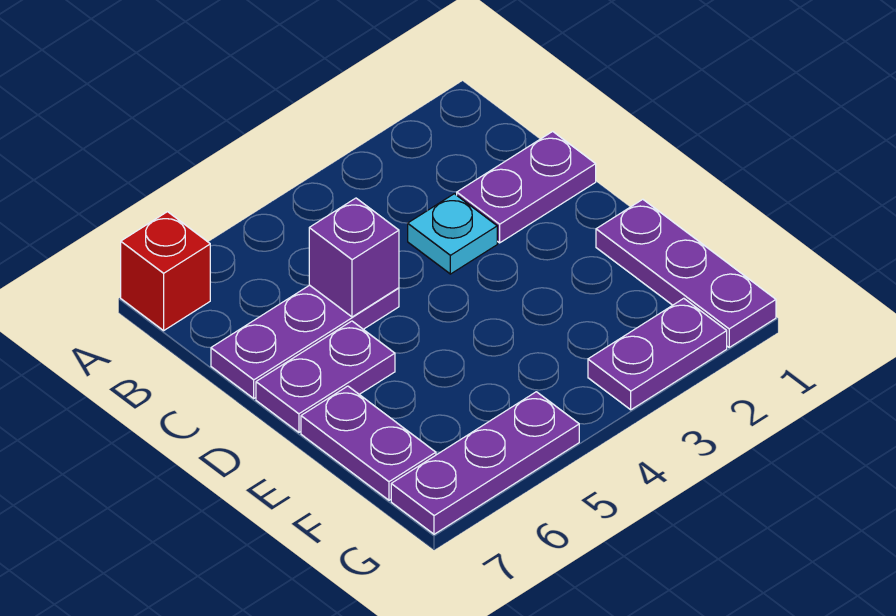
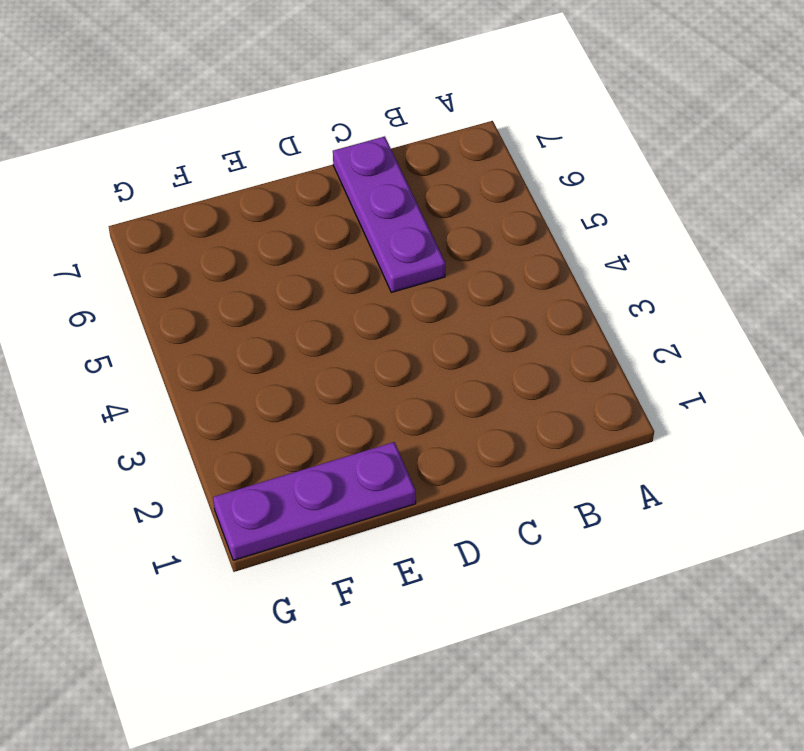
none -> red brick A7 level 1
none -> purple plate C1:C2 level 1

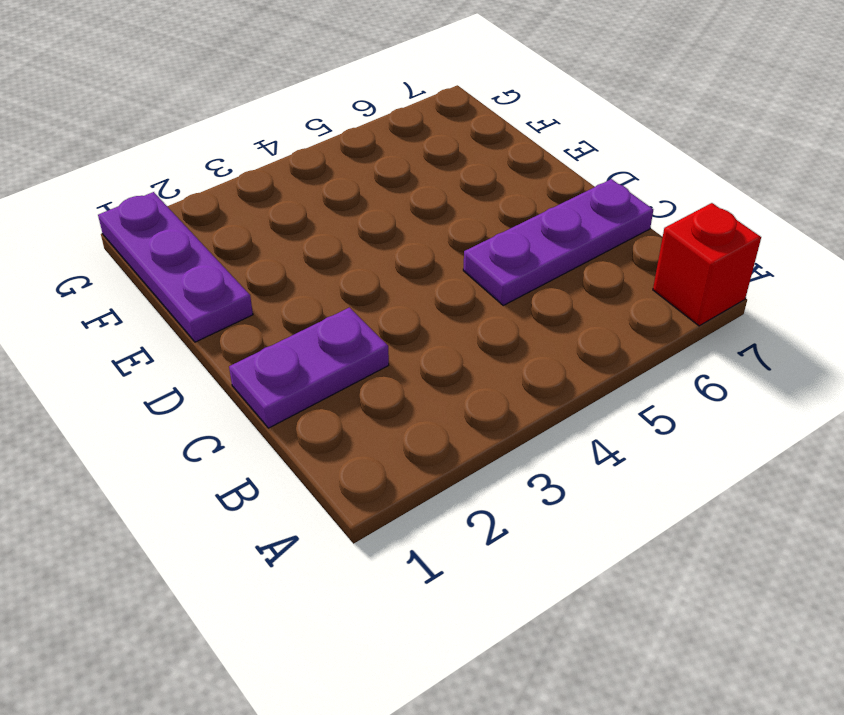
none -> cyan plate C3 level 1
none -> purple plate D6:D7 level 1

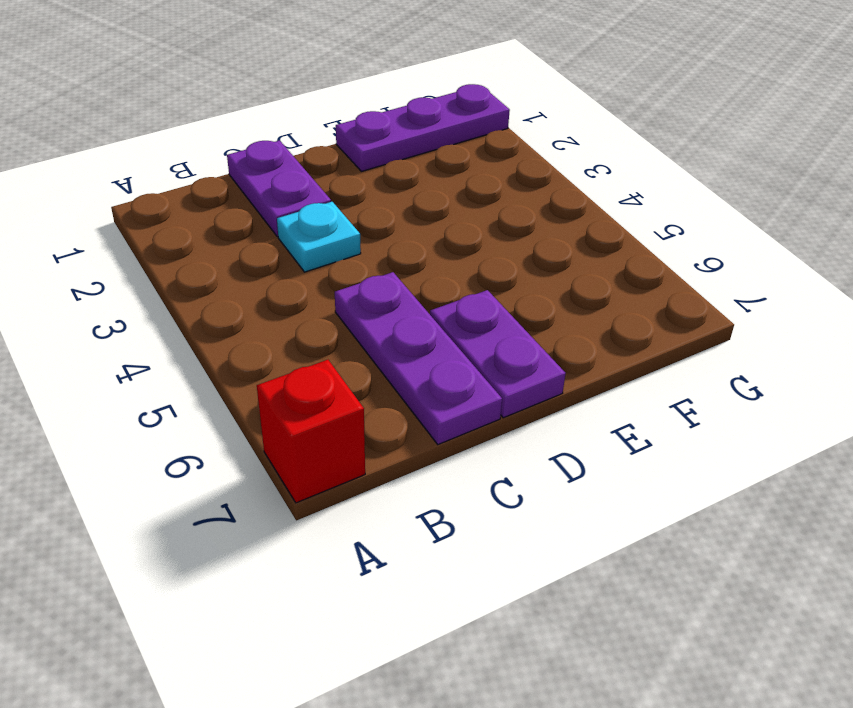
none -> purple plate E7:F7 level 1
none -> purple plate G2:G3 level 1

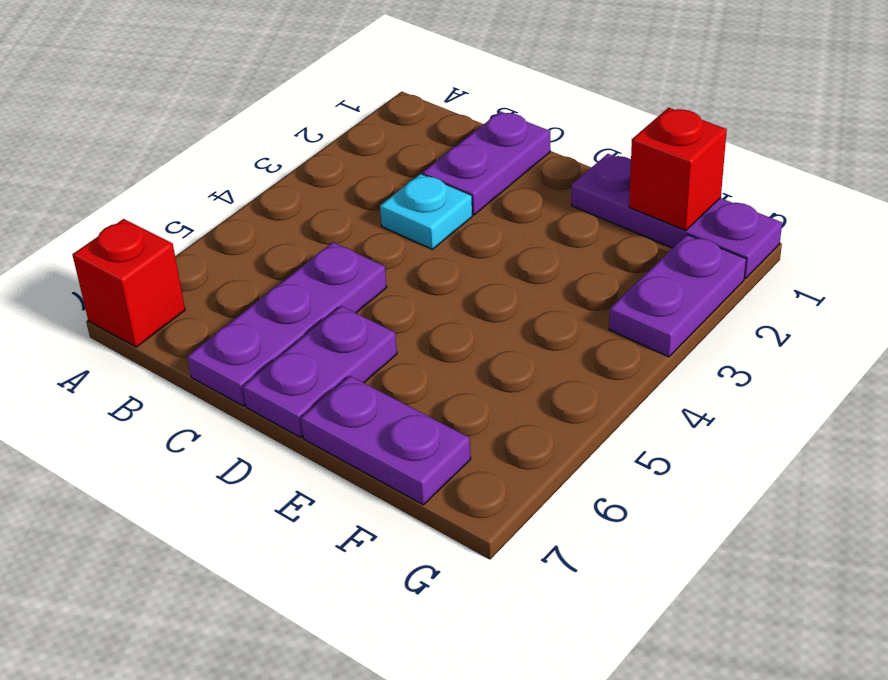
red brick F1 level 2 -> none
none -> purple plate G5:G7 level 1
none -> purple brick C5 level 2

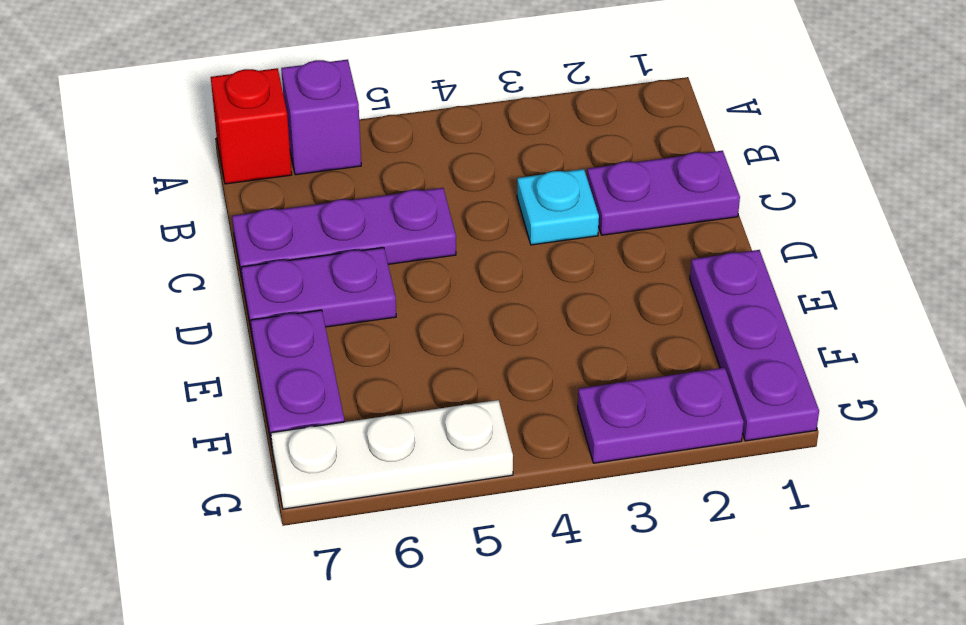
purple brick A6 level 1 -> purple brick C5 level 2
white plate G5:G7 level 1 -> purple plate G5:G7 level 1

